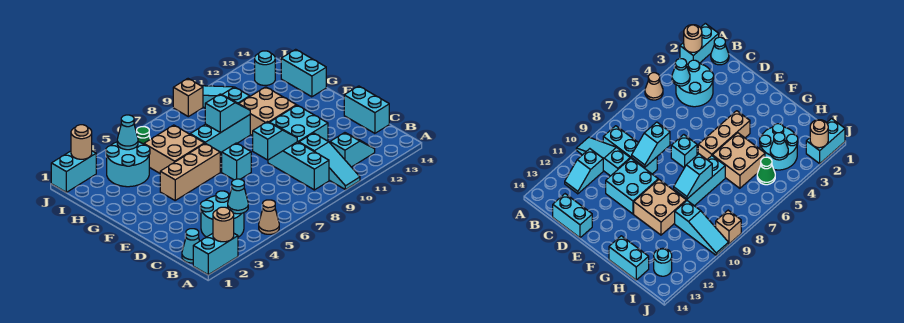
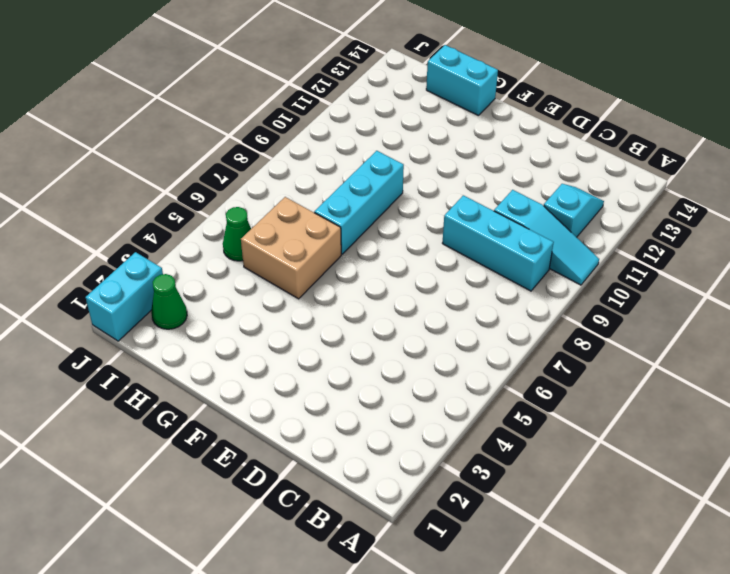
green cone I2 level 1 -> none
none -> cyan brick A1:A2 level 1
none -> tan cone A5 level 1
none -> cyan cone B1 level 1

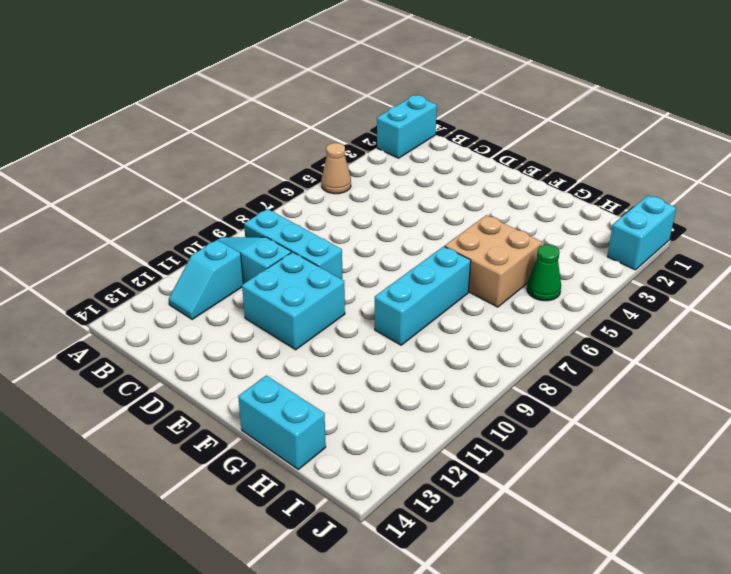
none -> cyan cone B1 level 1
none -> cyan round brick B3:C4 level 1
none -> cyan brick C14:D14 level 1

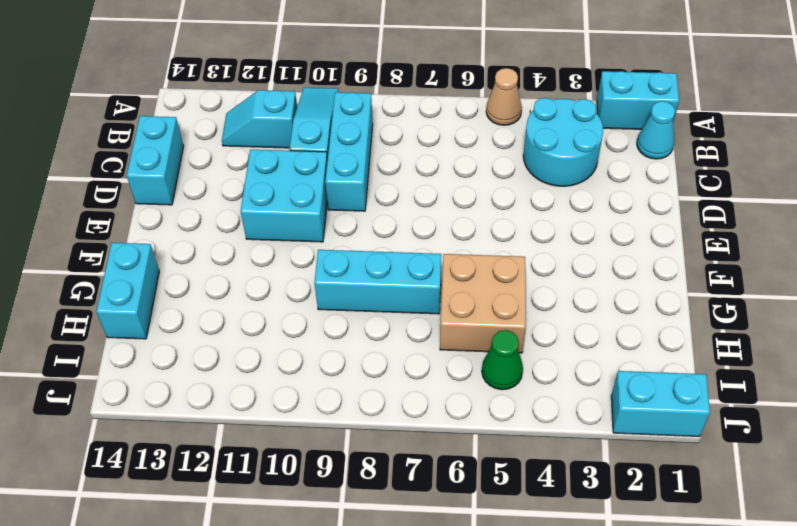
none -> cyan brick E7 level 1
none -> tan brick F4:F6 level 1
none -> tan brick F10:G11 level 1

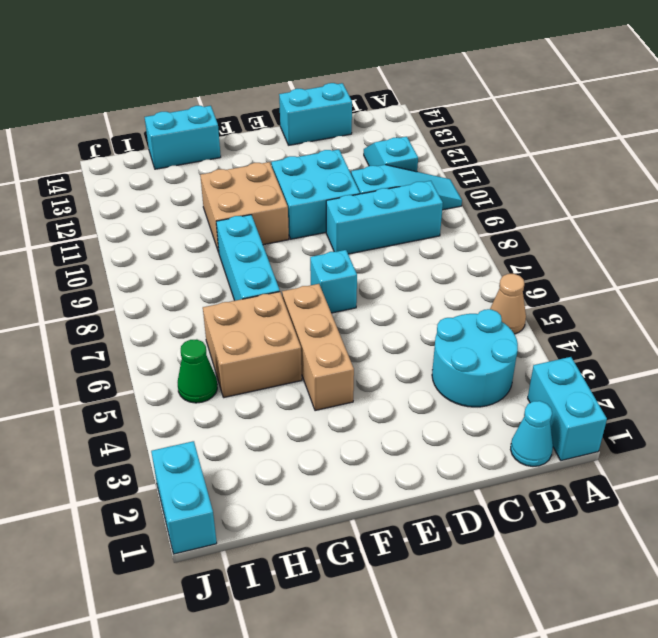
none -> cyan round brick H3:I4 level 1
none -> cyan slope H10:J10 level 1 top H
none -> cyan round brick I13 level 1

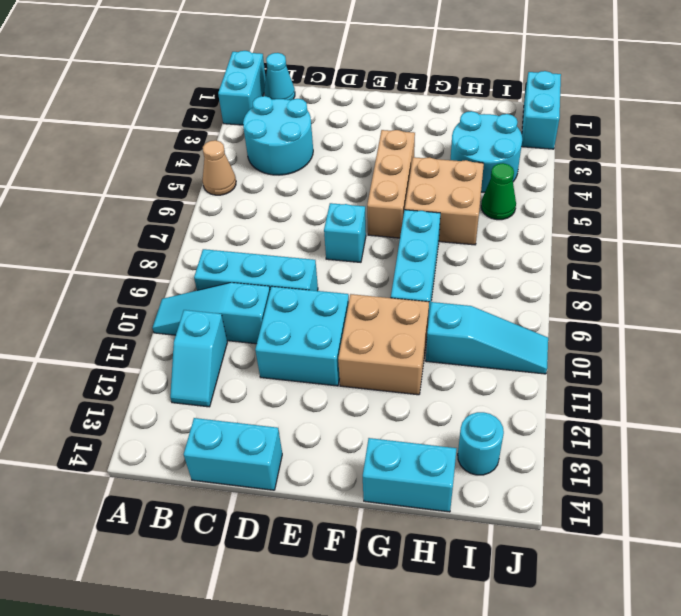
none -> tan brick J9 level 1
none -> tan round brick A2 level 2
none -> cyan cone B4 level 2

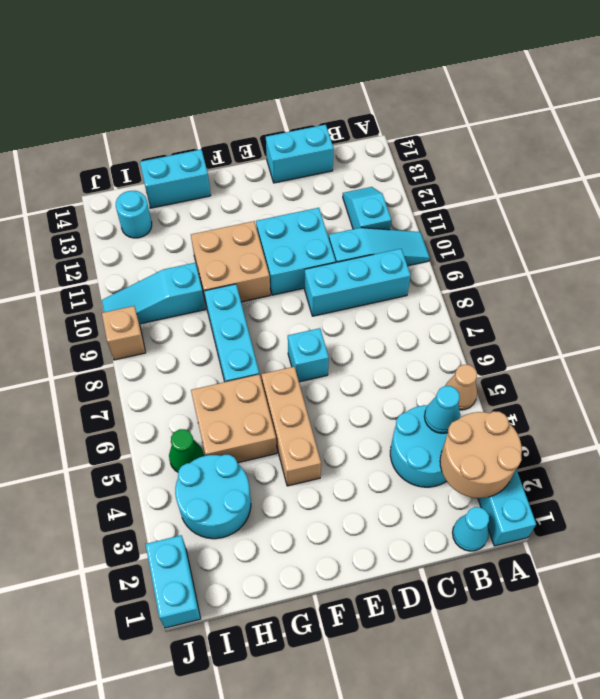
tan round brick A2:B3 level 2 -> tan round brick A2 level 2
none -> cyan slope D8:D9 level 2 top 8
none -> cyan slope G8:G9 level 2 top 8
none -> cyan cone I4 level 2

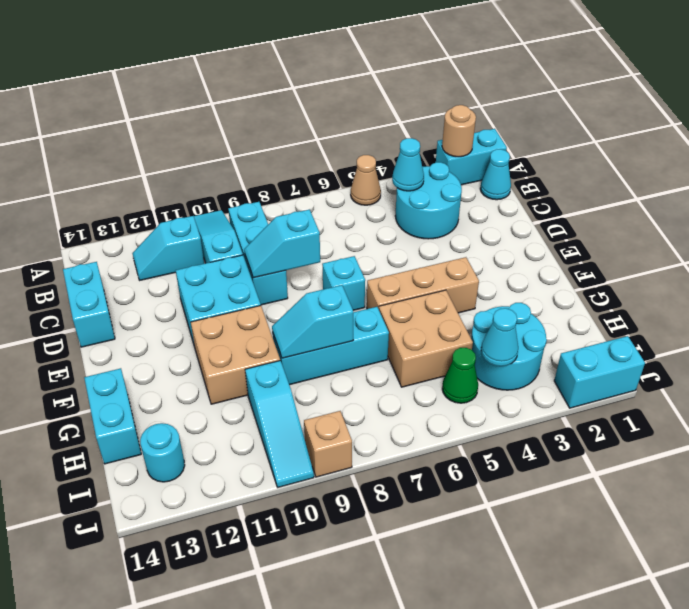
none -> tan round brick J2 level 2

